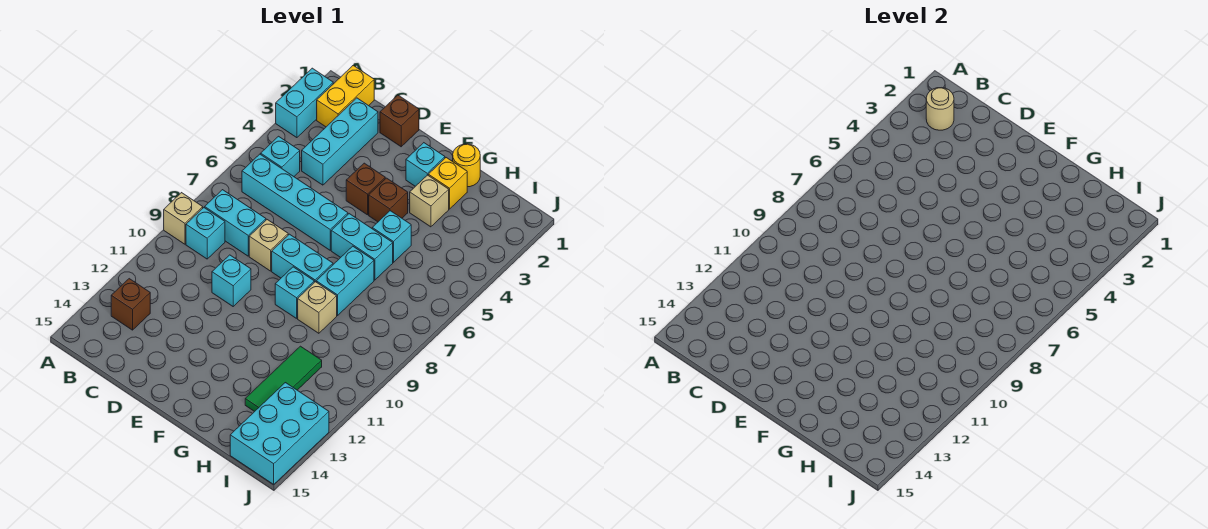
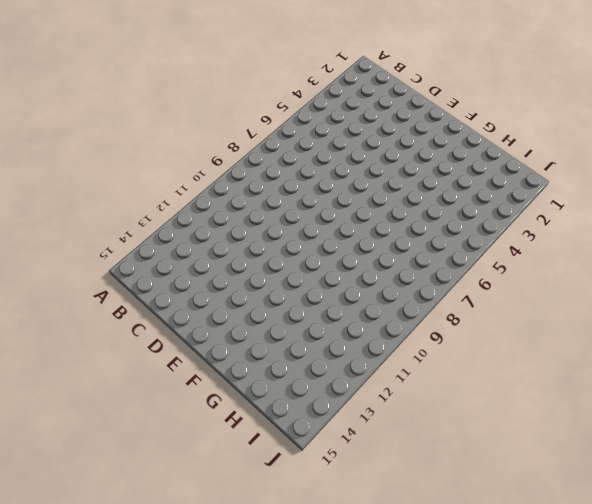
none -> cyan brick A2:A3 level 1
none -> tan brick A9 level 1
none -> yellow brick B1:B2 level 1

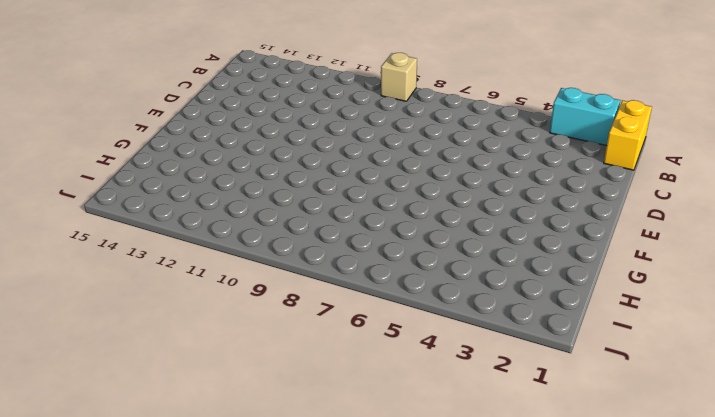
yellow brick A1:B1 level 1 -> yellow brick B1:B2 level 1
none -> cyan brick B5 level 1
none -> cyan brick B6:E6 level 1
none -> cyan brick B8:C8 level 1

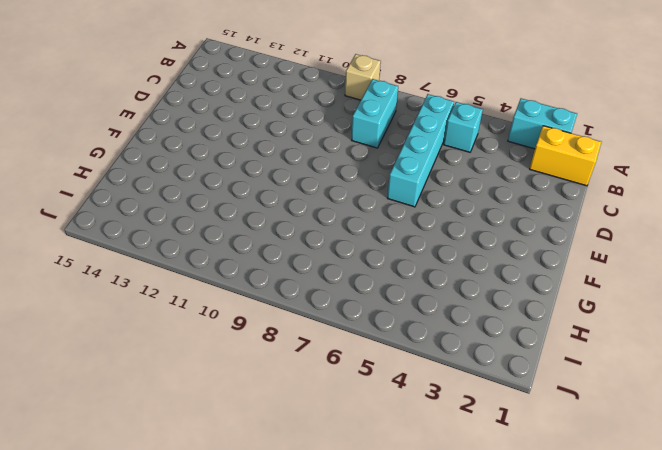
none -> cyan brick B9 level 1
none -> brown brick B13 level 1
none -> cyan brick C2:C4 level 1

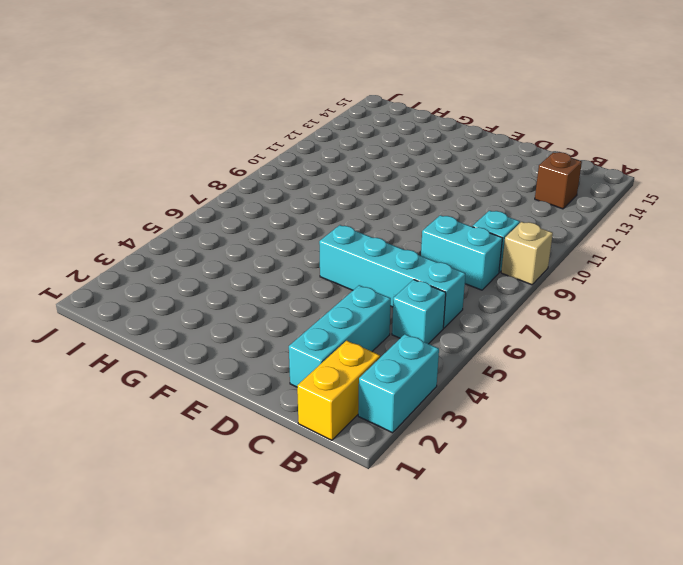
none -> brown brick D1 level 1
none -> tan brick D8 level 1
none -> cyan brick D10 level 1

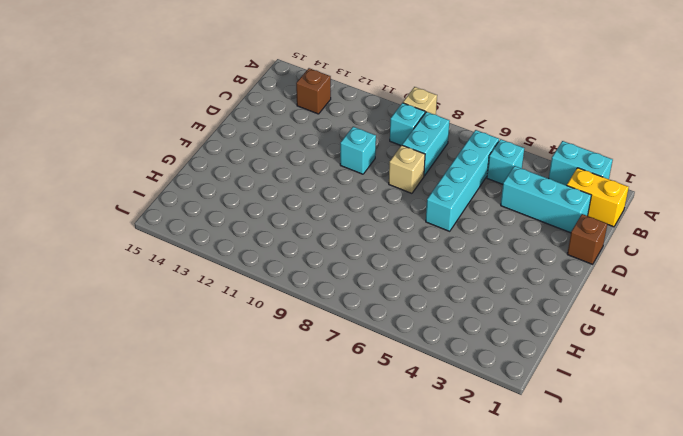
none -> brown brick E4 level 1
none -> cyan brick E8:F8 level 1
none -> cyan brick F2 level 1

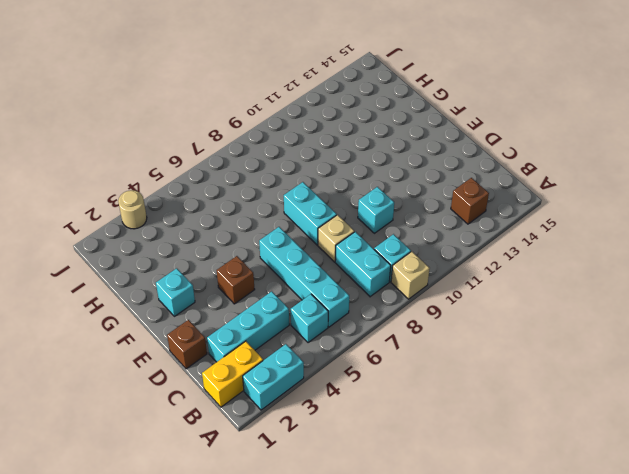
tan round brick J3 level 1 -> tan round brick B2 level 2
none -> brown brick F4 level 1
none -> cyan brick F6:G6 level 1
none -> cyan brick F9 level 1

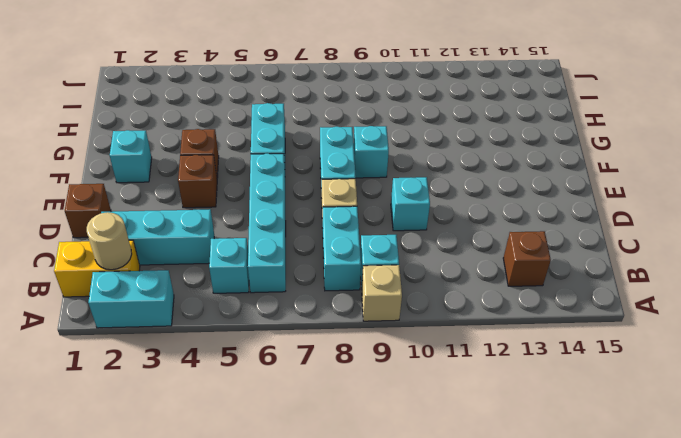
none -> yellow round brick G1 level 1
none -> yellow brick G2 level 1
none -> tan brick G3 level 1

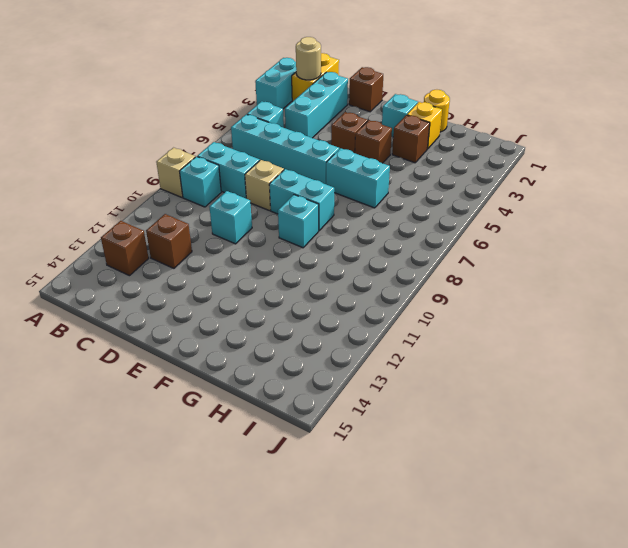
brown brick C12 level 1 -> none
brown brick G3 level 1 -> tan brick G3 level 1
none -> cyan brick G5 level 1
none -> cyan brick G7:G8 level 1
none -> tan brick G9 level 1

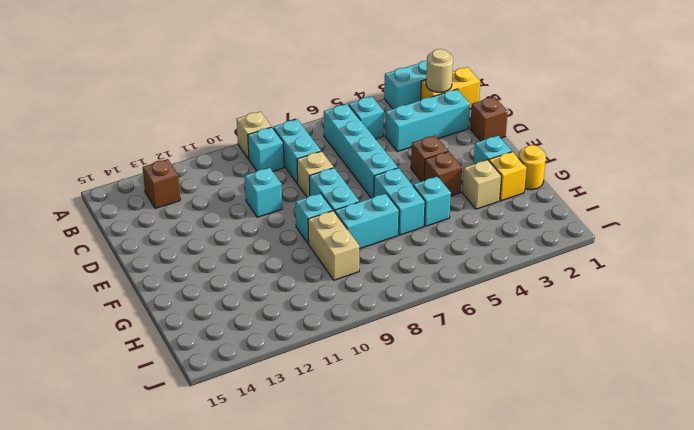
tan brick G9:H9 level 1 -> tan brick G9 level 1
none -> green tile H11:H13 level 1
none -> cyan brick I13:J15 level 1

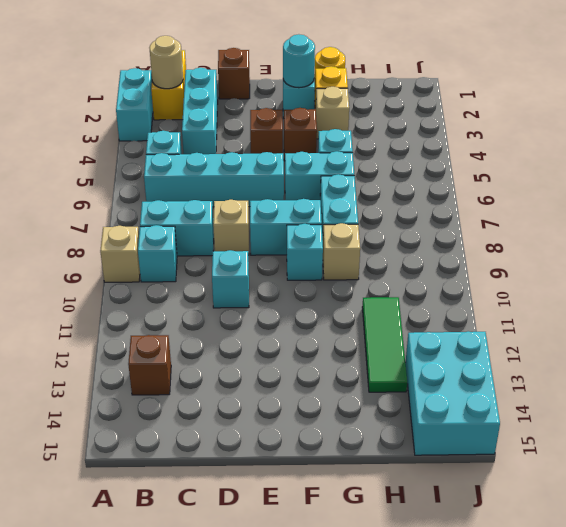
cyan round brick F2 level 2 -> none

